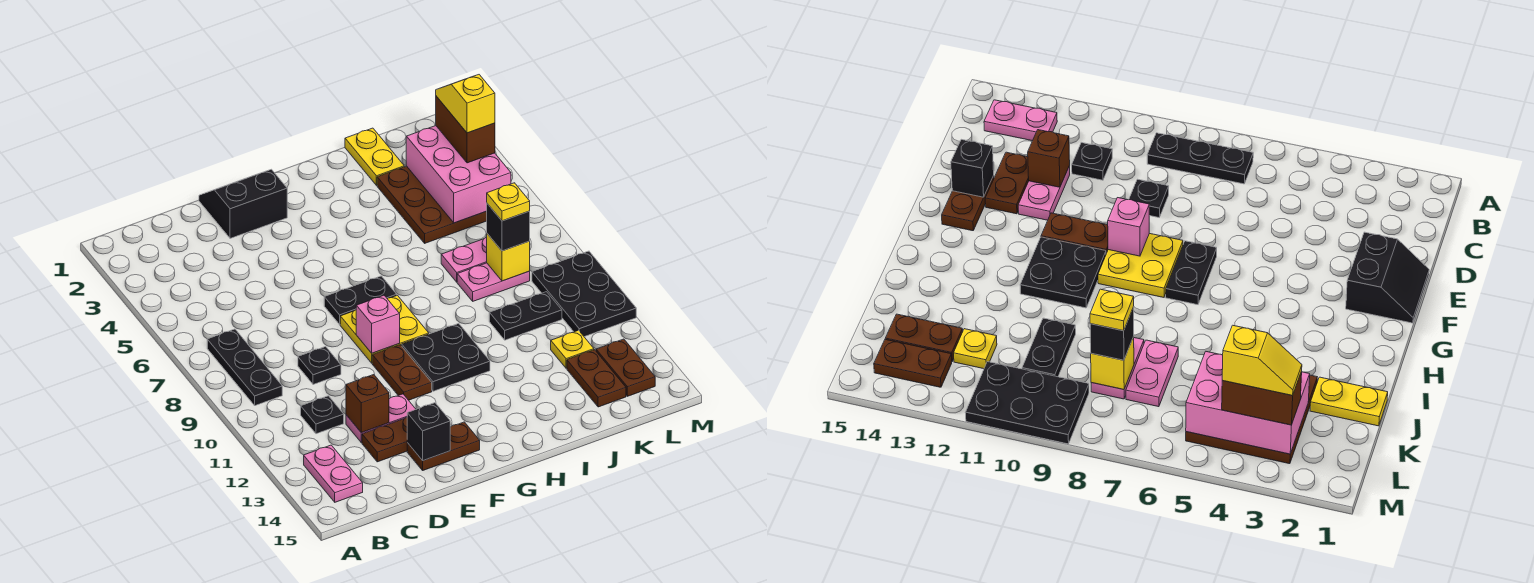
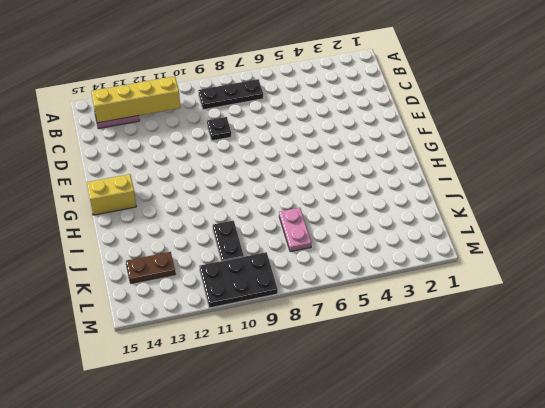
yellow brick B11:B14 level 2 -> none
yellow brick G14:G15 level 1 -> none
none -> black plate C11 level 1
none -> pink plate D12:E12 level 1
none -> brown plate D13:E13 level 1
none -> black slope E1:F2 level 1 top 2

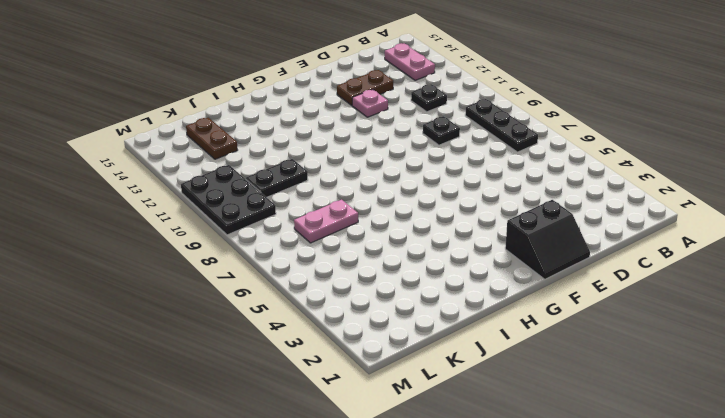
pink plate E12 level 1 -> pink plate D12:E12 level 1
none -> brown plate E14:F14 level 1
none -> black plate F7:G7 level 1
none -> yellow plate F8:G9 level 1
none -> brown plate F10:F11 level 1

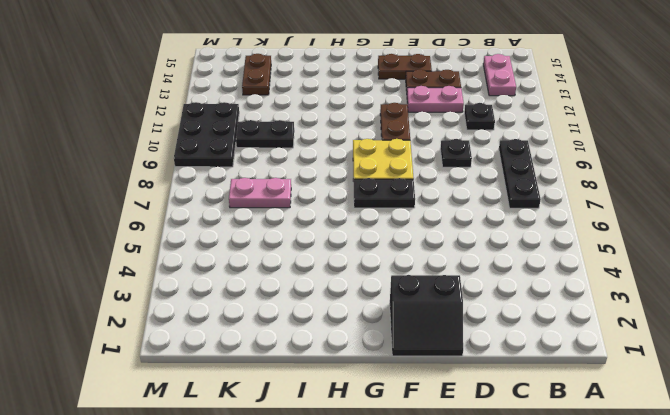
none -> black plate G10:H11 level 1
none -> yellow plate J1:J2 level 1
none -> brown plate J3:L5 level 1
none -> pink plate J8:K8 level 1

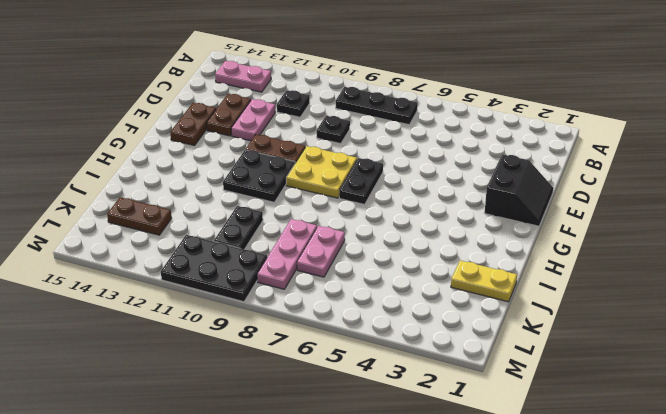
pink plate J8:L8 level 1 -> pink plate J8:K8 level 1
none -> brown plate J3:L5 level 1
none -> yellow plate K12 level 1
none -> brown plate L13:L14 level 1
none -> brown brick D12 level 2

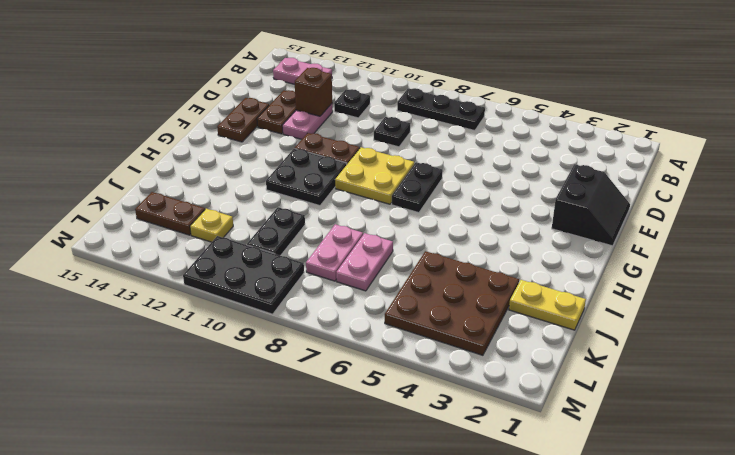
none -> brown plate L13:L14 level 1
none -> black brick E14 level 2
none -> pink brick F9 level 2
none -> pink brick K3:L5 level 2

